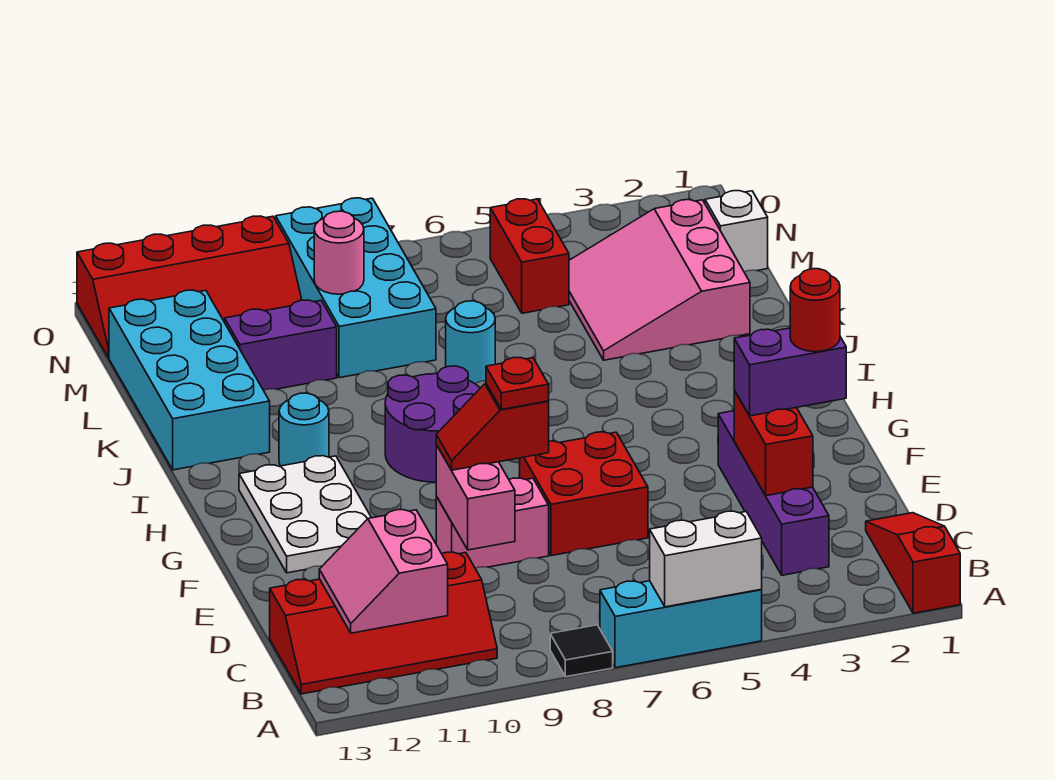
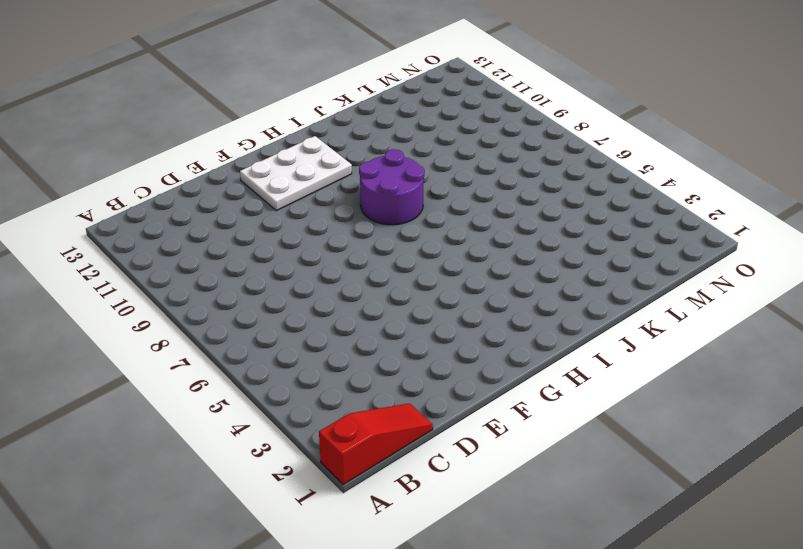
none -> cyan brick A5:A7 level 1
none -> black tile A8 level 1
none -> red slope B10:C13 level 1 top C

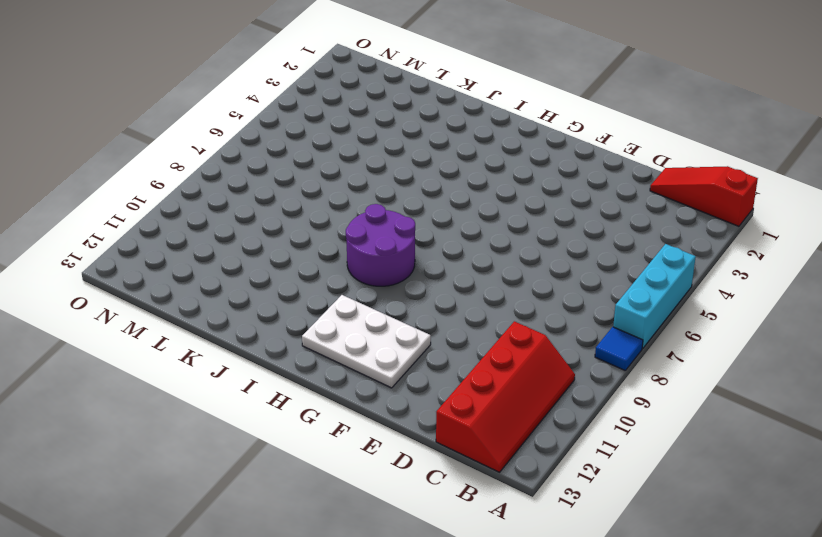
blue tile A8 level 1 -> black tile A8 level 1
none -> purple brick C3:F3 level 1
none -> red brick E6:F7 level 1
none -> pink brick E8:E9 level 1

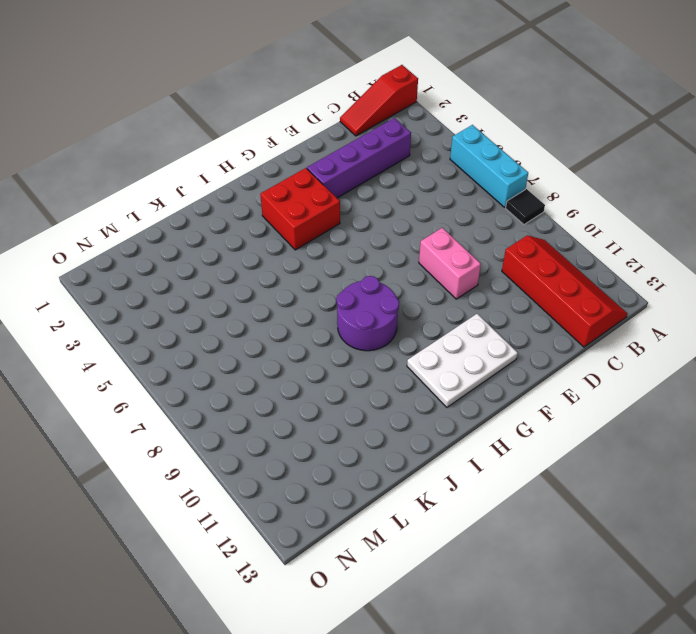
red brick G3:H4 level 1 -> red brick E6:F7 level 1
none -> cyan round brick I11 level 1
none -> cyan brick J12:M13 level 1
none -> pink slope K2:M4 level 1 top 2

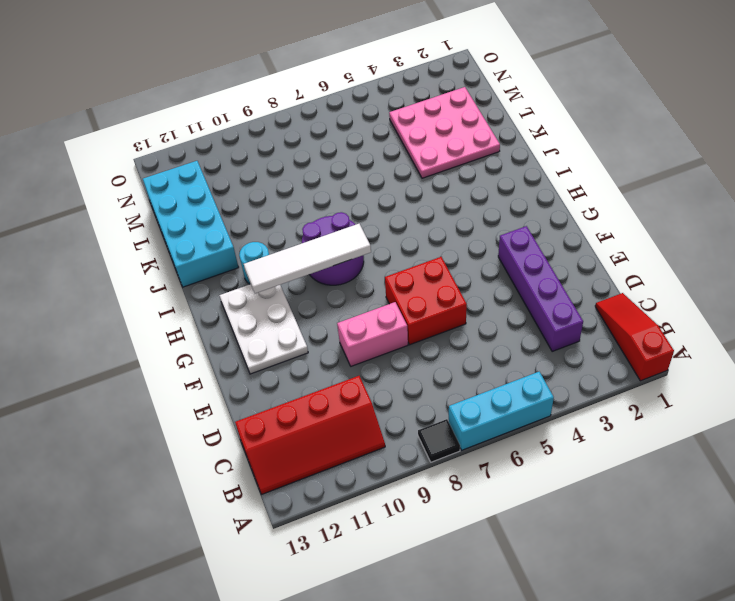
white tile H8:H11 level 2 -> none
pink plate K2:M4 level 1 -> pink slope K2:M4 level 1 top 2
none -> cyan round brick K7 level 1
none -> cyan brick L8:O9 level 1
none -> purple brick L10:L11 level 1

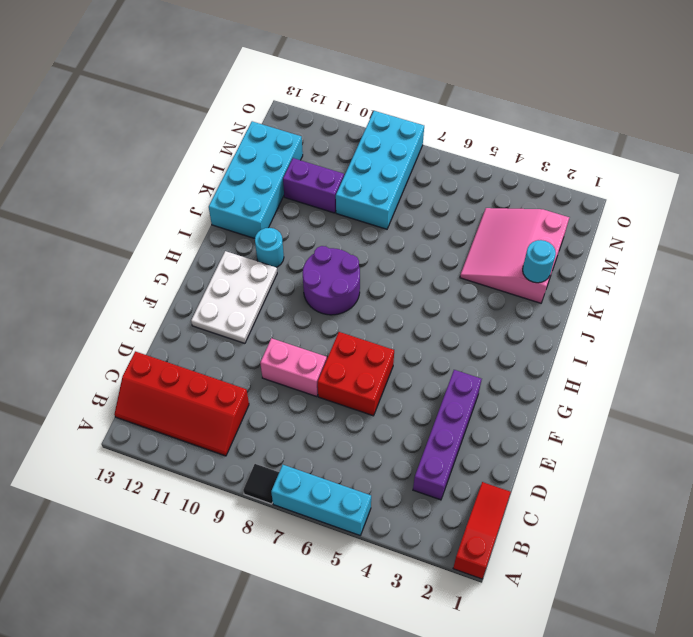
cyan round brick K2 level 2 -> cyan round brick K7 level 1
none -> white brick M1 level 1
none -> red brick M5:N5 level 1
none -> red slope N10:O13 level 1 top O

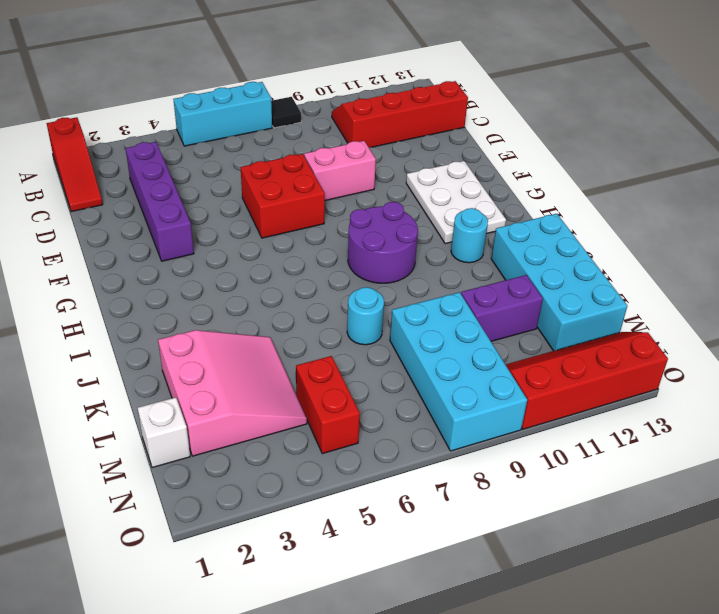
none -> white brick A5:A6 level 2
none -> pink slope B11:C12 level 2 top 11
none -> red brick D3:E3 level 2

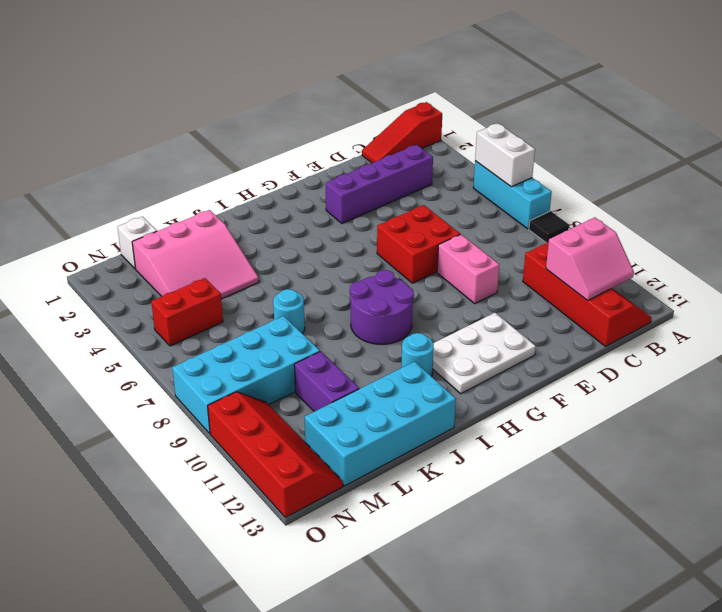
none -> red brick D3:E3 level 2
none -> pink brick D9:E9 level 2
none -> pink round brick M9 level 2

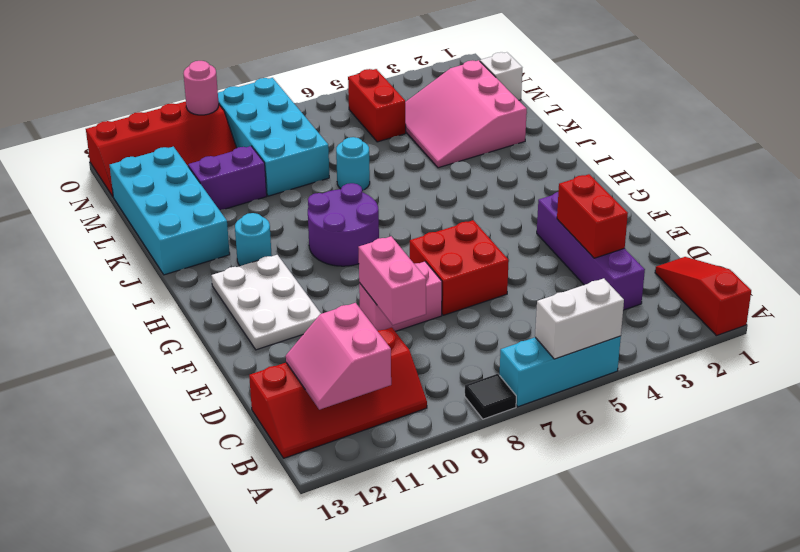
pink round brick O10 level 2 -> pink round brick M9 level 2
none -> purple brick E2:E3 level 3
none -> red slope E8:E9 level 3 top 8
none -> red round brick E2 level 4

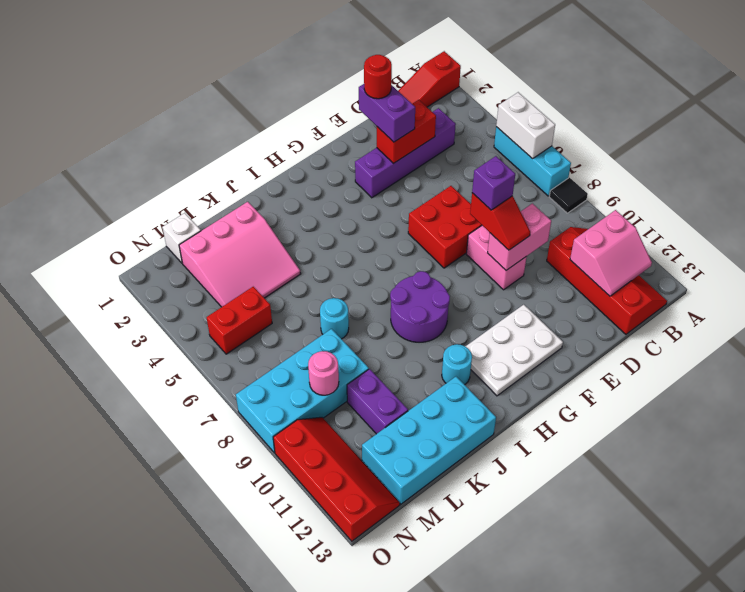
purple brick E8 level 4 -> red plate E8 level 4

